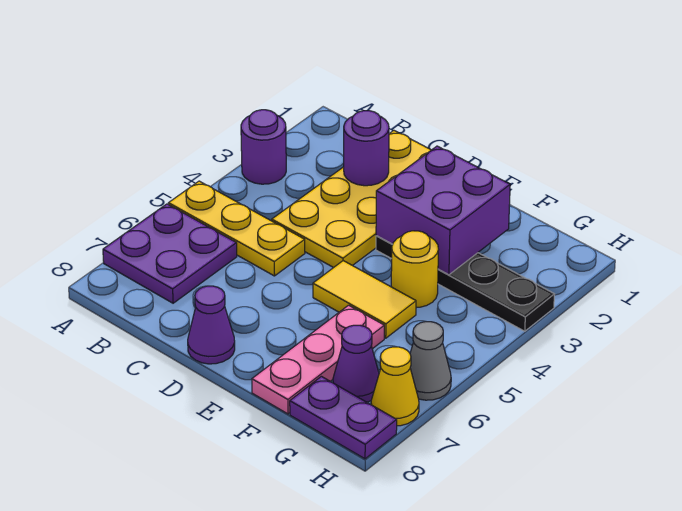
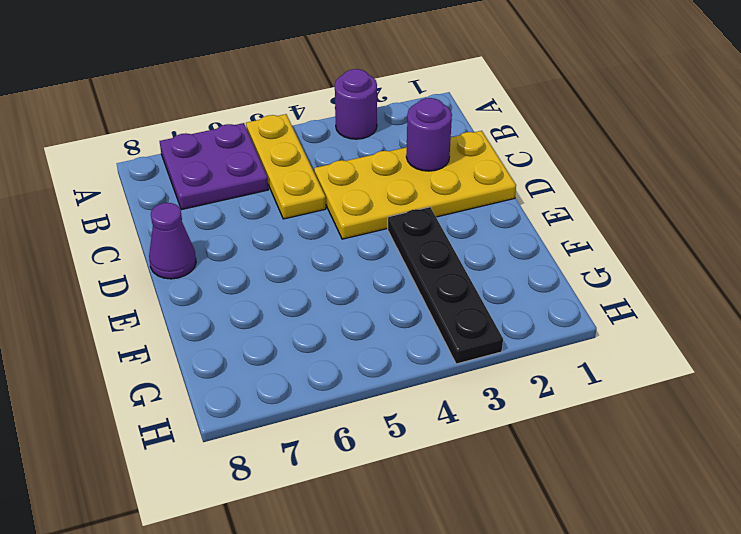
none -> yellow tile E5:F5 level 1
none -> yellow round brick F4 level 1
none -> pink plate F6:F8 level 1

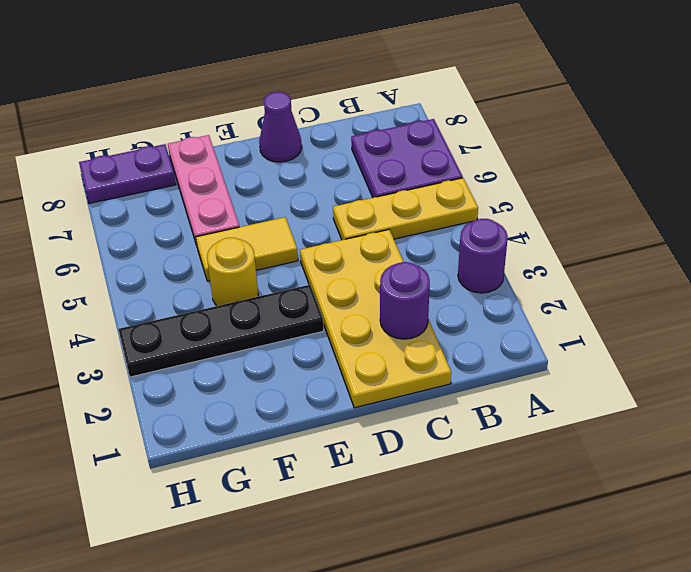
none -> purple cone G7 level 1
none -> grey cone H6 level 1
none -> yellow cone H7 level 1

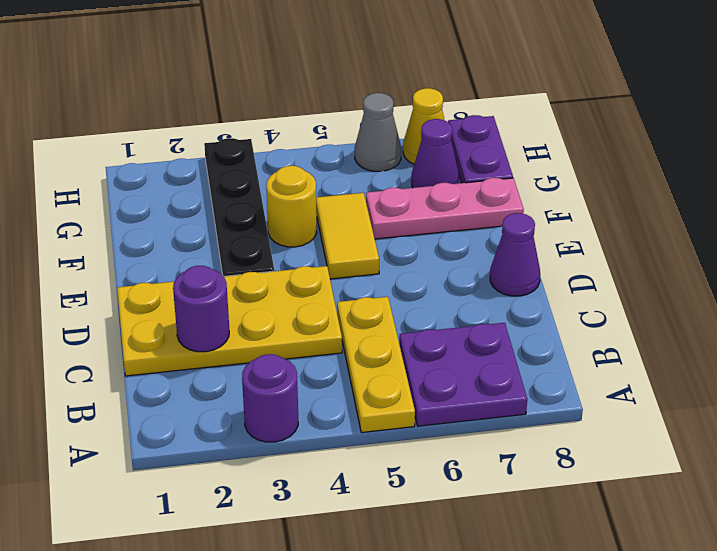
none -> purple brick E2:F3 level 2

